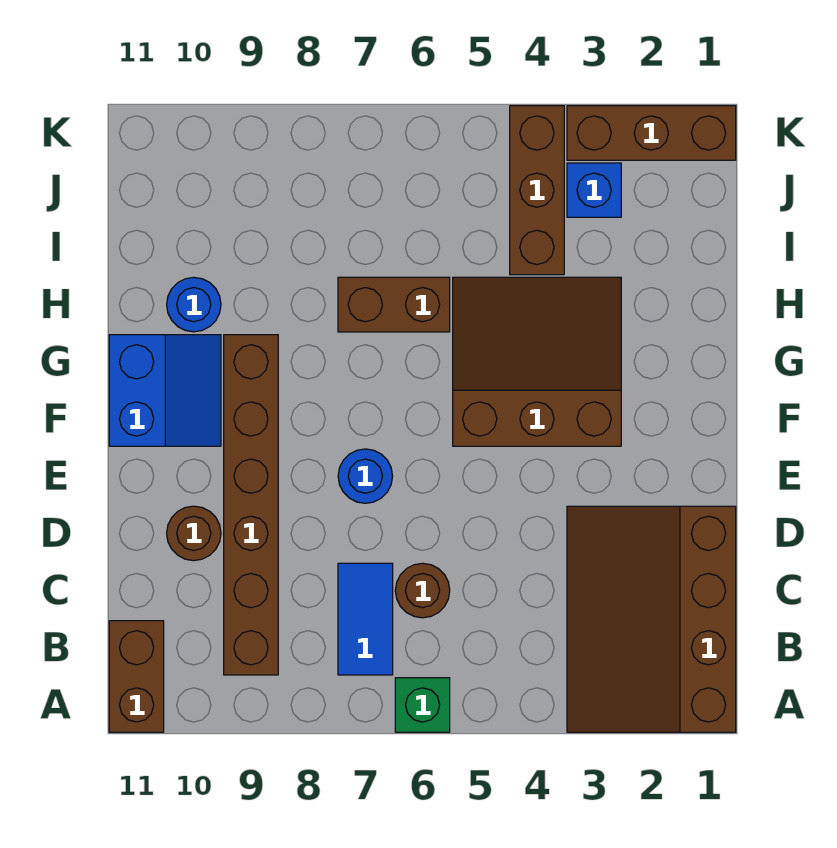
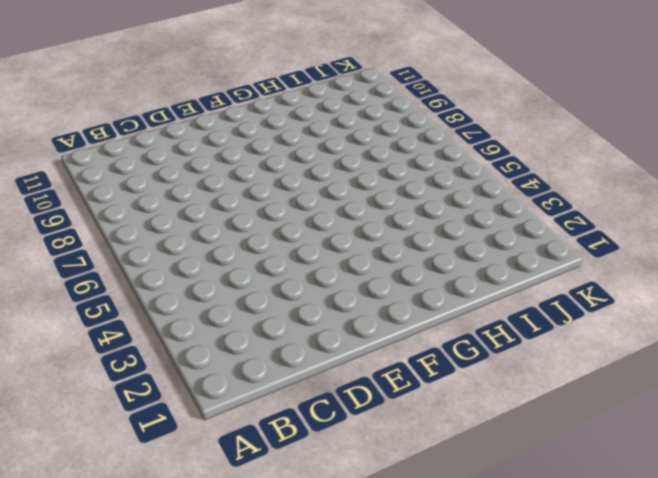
none -> brown slope A1:D3 level 1 top 1
none -> green brick A6 level 1
none -> brown brick A11:B11 level 1

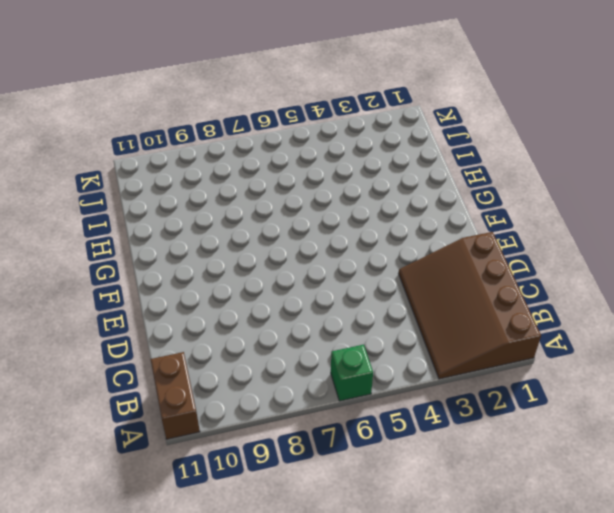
none -> blue tile B7:C7 level 1
none -> brown brick B9:G9 level 1
none -> brown round brick C6 level 1

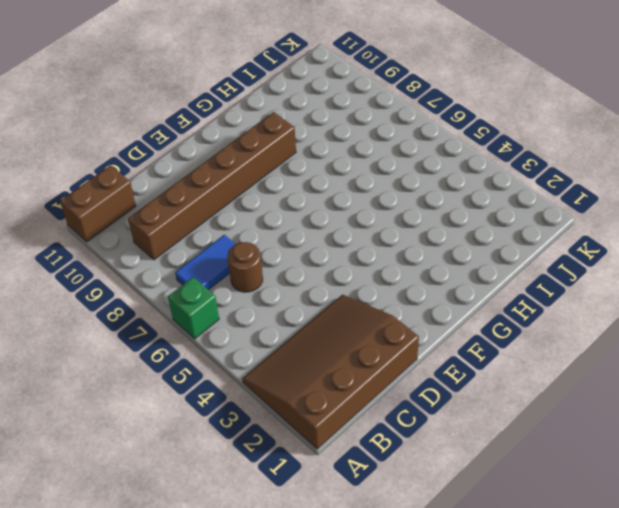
none -> brown round brick D10 level 1
none -> blue round brick E7 level 1
none -> brown slope F3:H5 level 1 top F

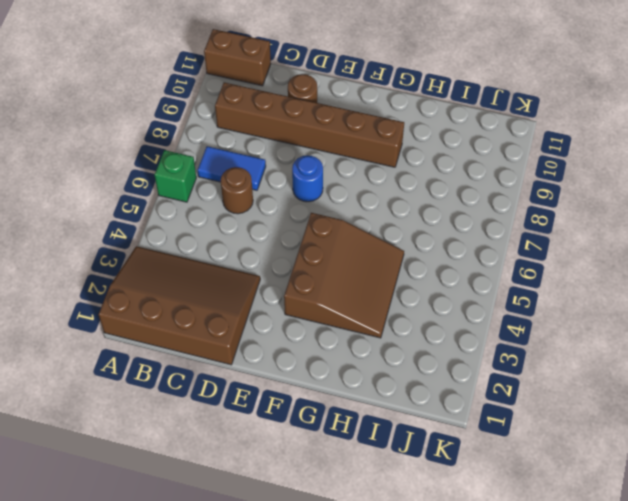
none -> blue slope F10:G11 level 1 top 11
none -> brown brick H6:H7 level 1
none -> blue round brick H10 level 1

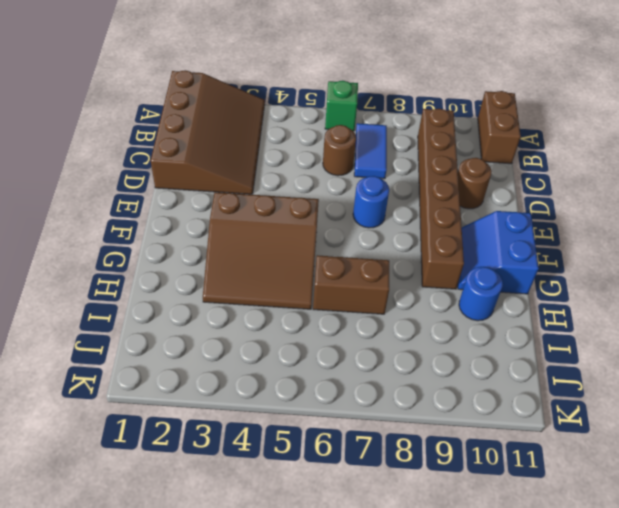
none -> brown brick I4:K4 level 1
none -> blue brick J3 level 1
none -> brown brick K1:K3 level 1

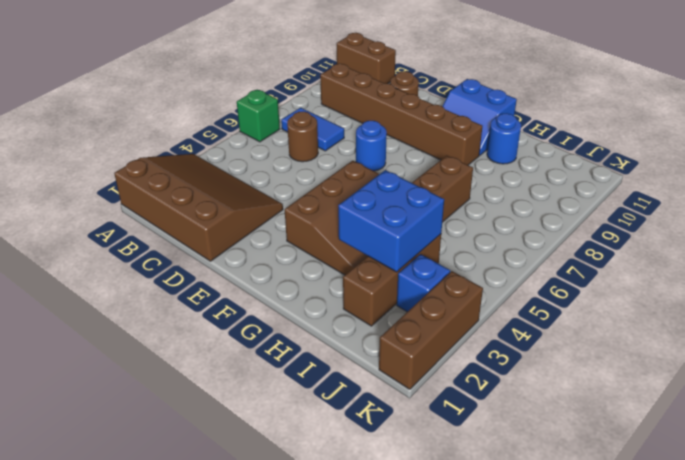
blue brick H3:I4 level 2 -> none
brown brick I2:I4 level 1 -> brown brick I4:K4 level 1

